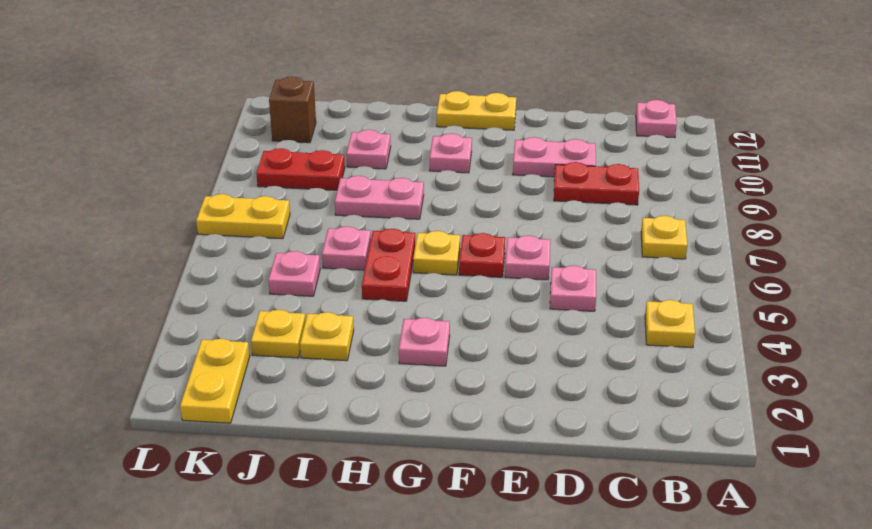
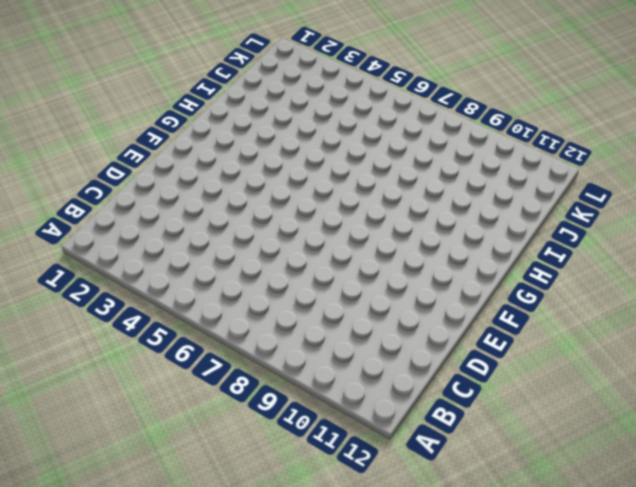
none -> yellow plate B4 level 1
none -> yellow plate B7 level 1
none -> pink plate B12 level 1

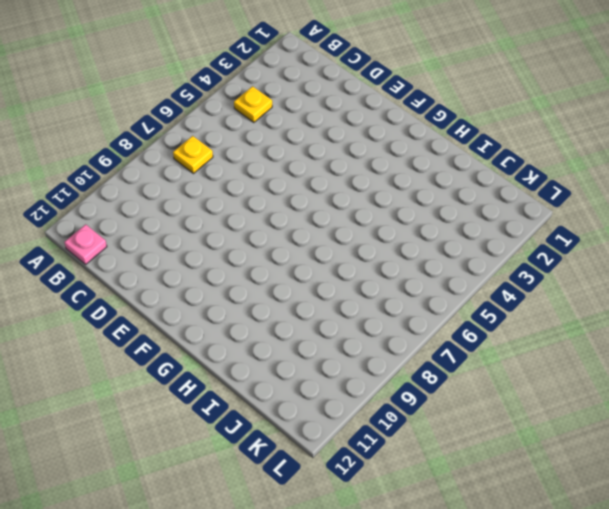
none -> red plate C9:D9 level 1
none -> pink plate D5 level 1
none -> pink plate D10:E10 level 1

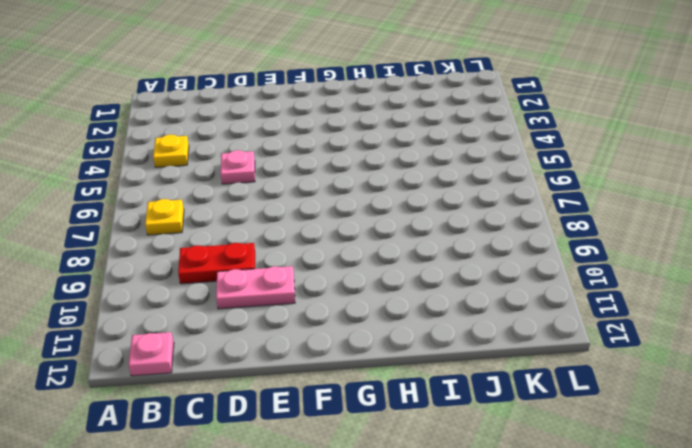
none -> pink plate E6 level 1
none -> red plate F6 level 1
none -> yellow plate F12:G12 level 1

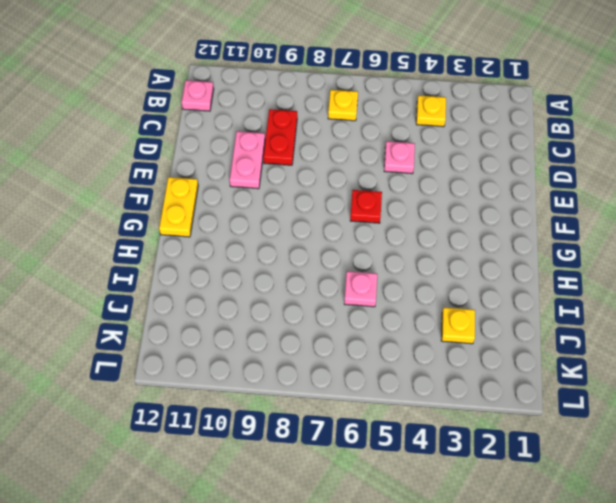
none -> pink plate E6 level 1
none -> pink plate G3 level 1
none -> yellow plate G6 level 1

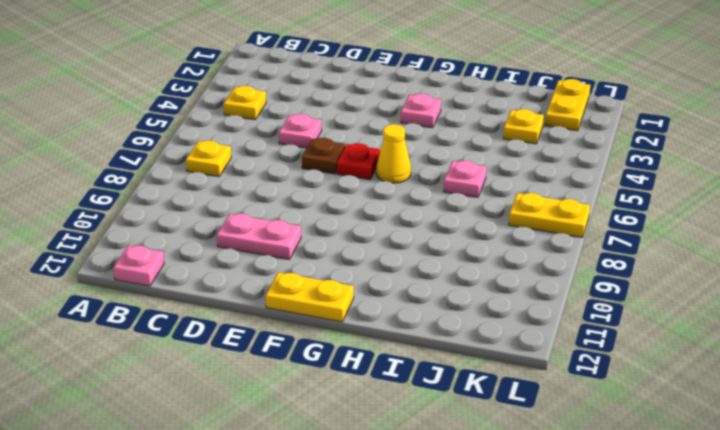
brown plate E6 level 1 -> pink plate E6 level 1
yellow cone G6 level 1 -> yellow plate G6 level 1
none -> red plate C9:D9 level 1
none -> pink plate G10 level 1
none -> red plate H5:H6 level 1

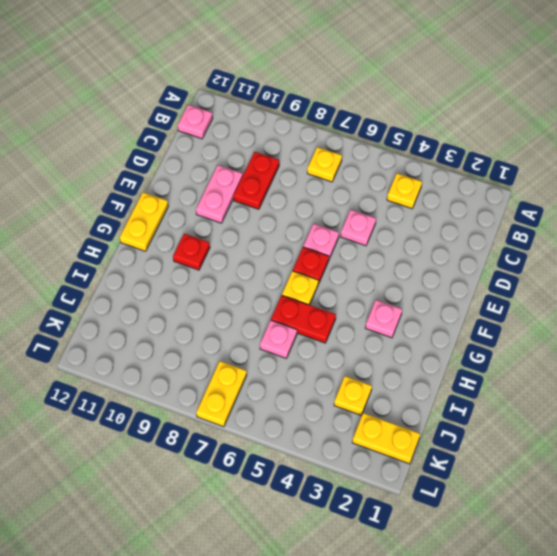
red plate G10 level 1 -> pink plate G10 level 1
none -> pink plate H8:I8 level 1
none -> yellow plate I3 level 1
none -> pink plate I10 level 1

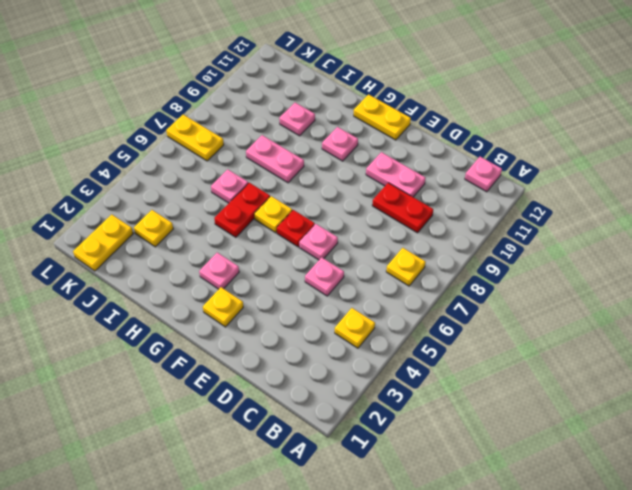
yellow plate F2 level 1 -> yellow plate I3 level 1
none -> pink plate J5 level 1
none -> red plate J9:K9 level 1
none -> brown brick K11 level 1

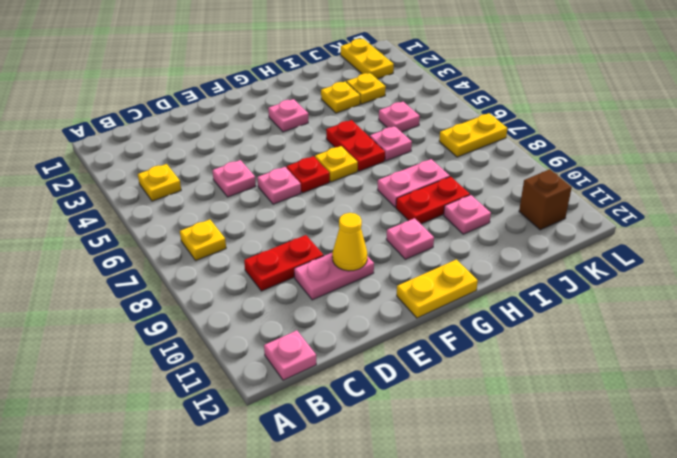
yellow cone E10 level 2 -> none
red plate H9:I9 level 1 -> red plate J9:K9 level 1

